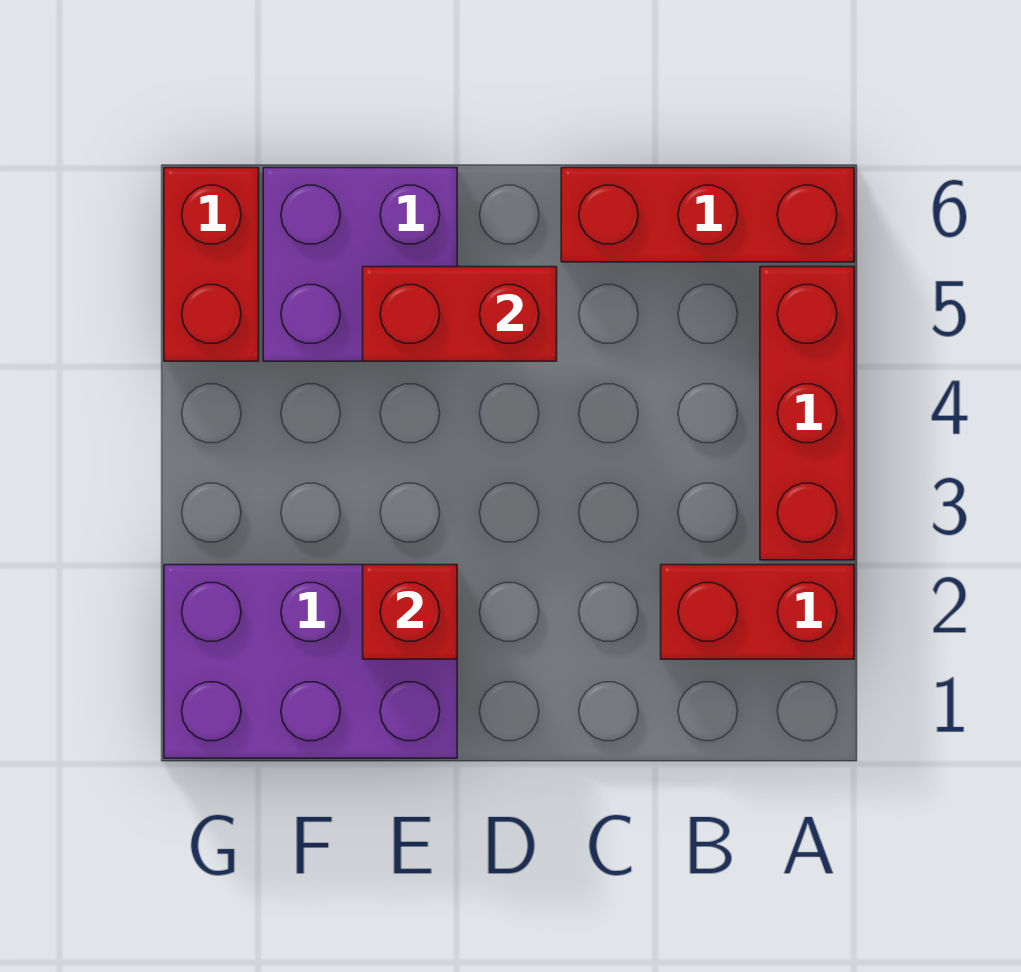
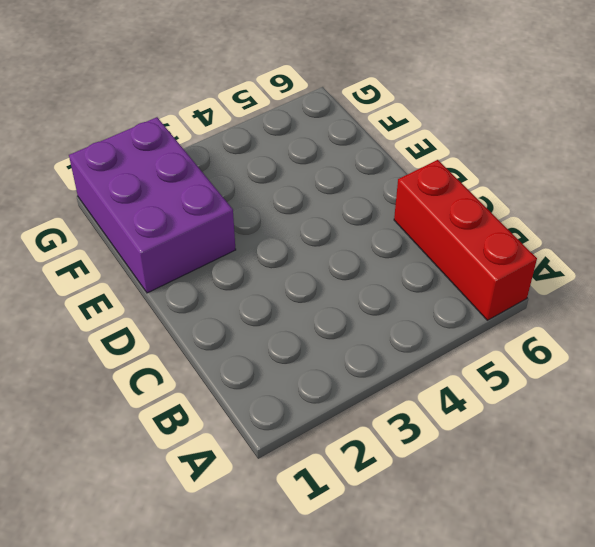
none -> red brick A2:B2 level 1
none -> red brick A3:A5 level 1

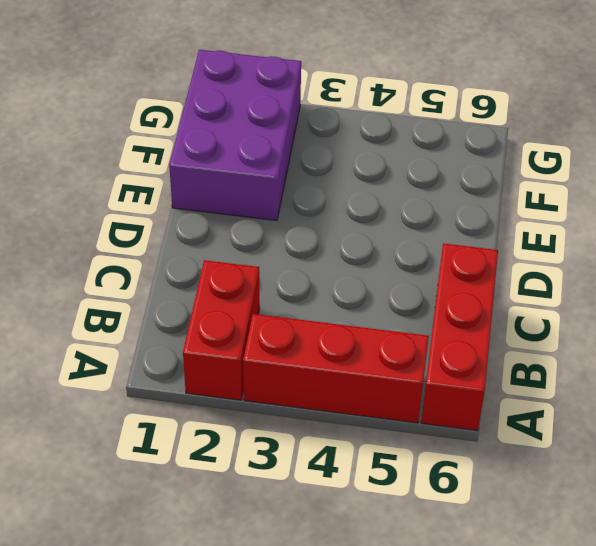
none -> purple brick E5:F6 level 1
none -> red brick G5:G6 level 1

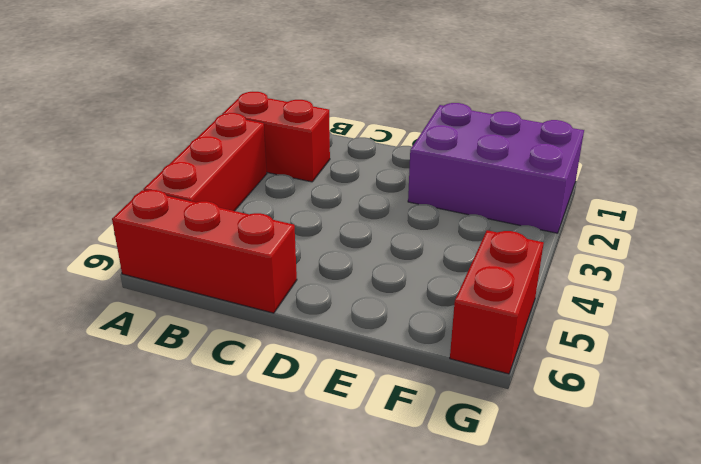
none -> purple brick E5:F6 level 1
none -> red brick D5:E5 level 2

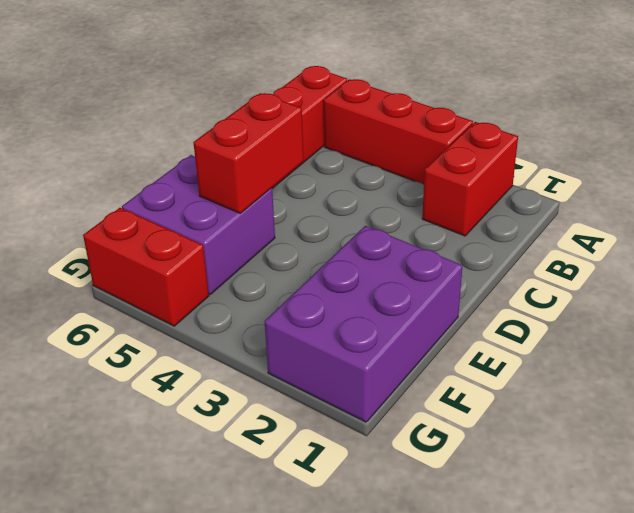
none -> red brick E2 level 2

